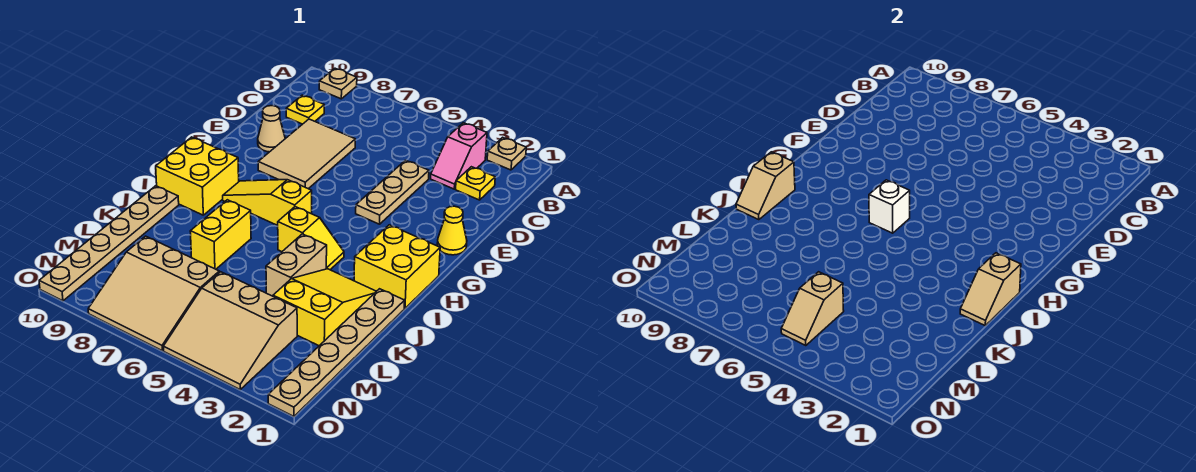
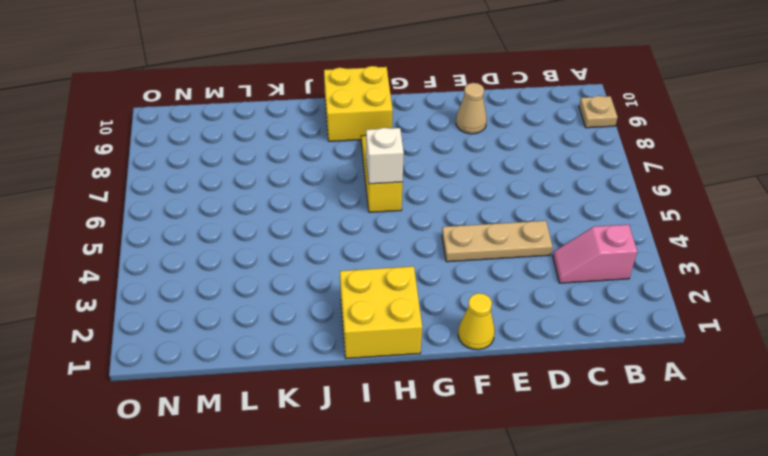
none -> tan plate A2 level 1
none -> yellow plate C2 level 1
none -> yellow plate C9 level 1

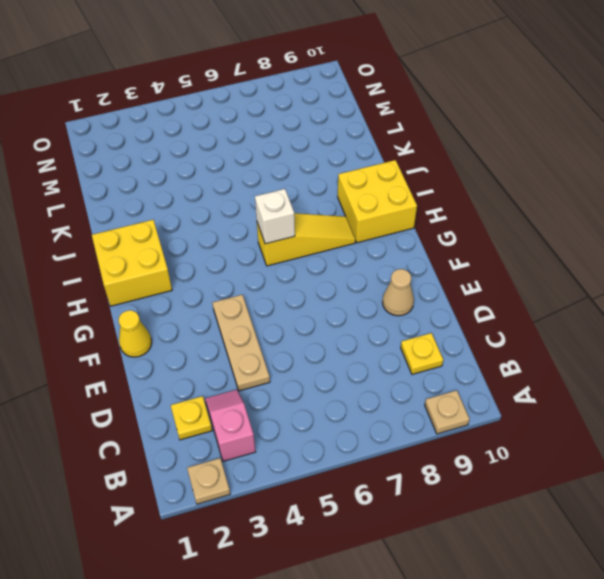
none -> tan tile D7:F8 level 1
none -> yellow slope I4:I5 level 1 top 5
none -> tan plate J1:O1 level 1

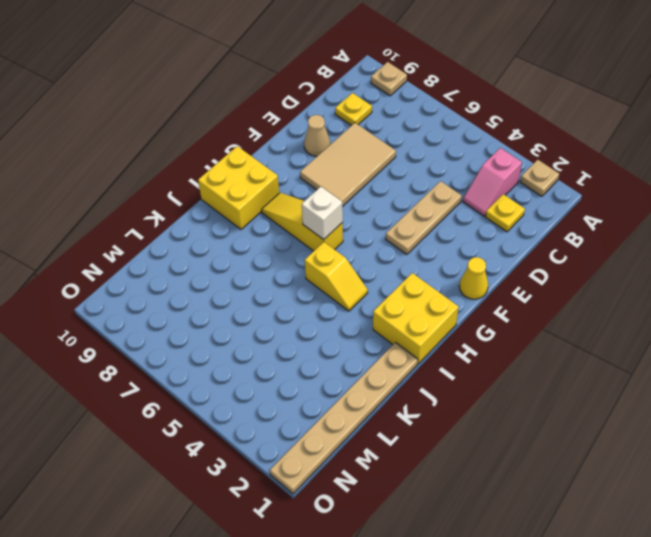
none -> yellow slope J2:L3 level 1 top L
none -> tan brick J4:K4 level 1
none -> yellow brick J7:K7 level 1

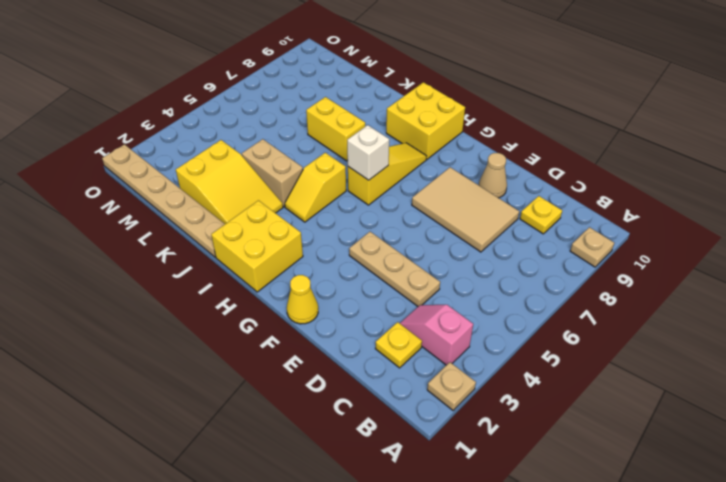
none -> tan plate J10:O10 level 1
none -> tan slope M3:O5 level 1 top M
none -> tan slope M6:O8 level 1 top M

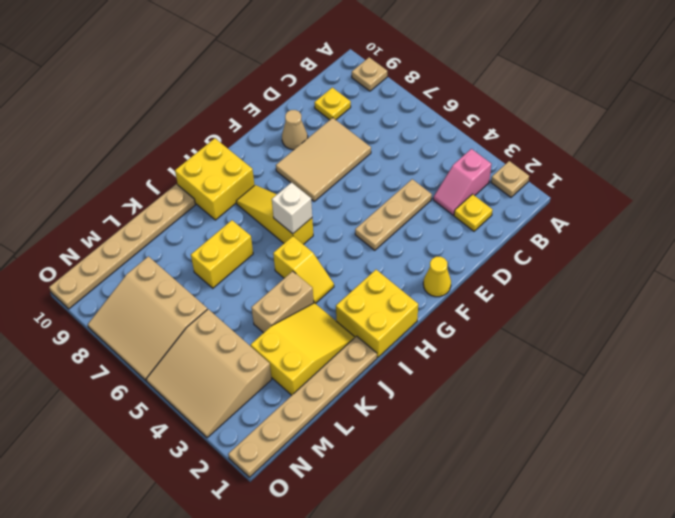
none -> tan slope I1:J1 level 2 top I
none -> tan slope I10:J10 level 2 top I
none -> tan slope M5:N5 level 2 top M

